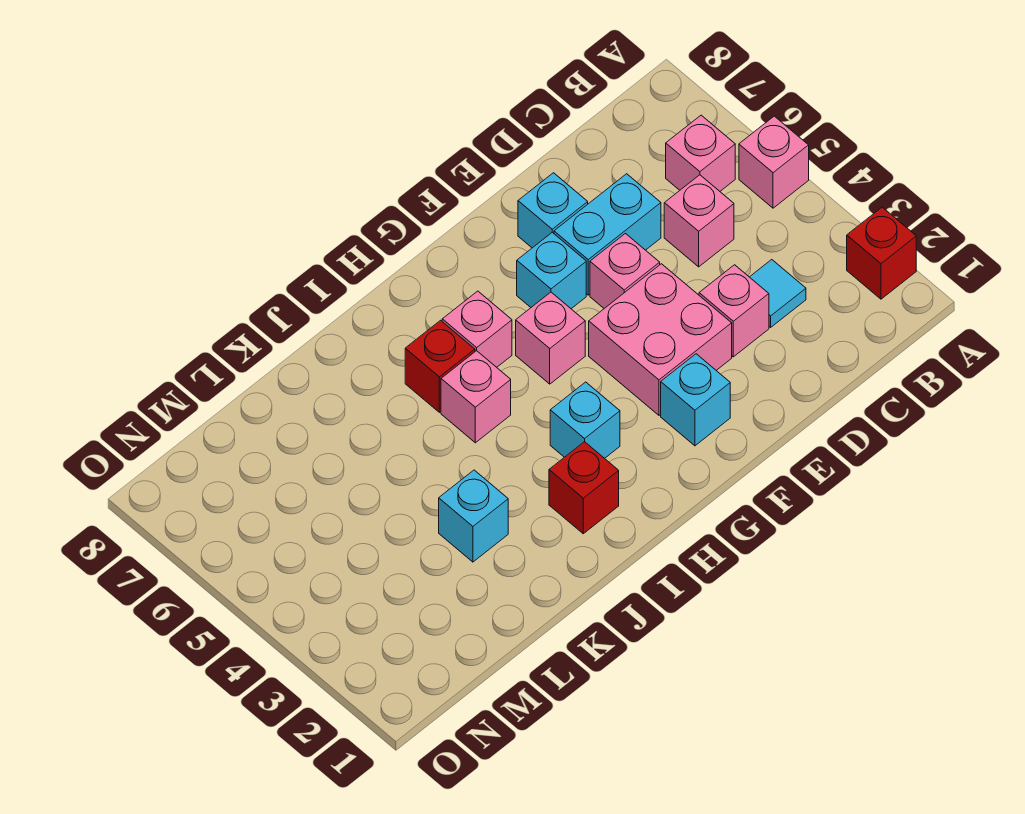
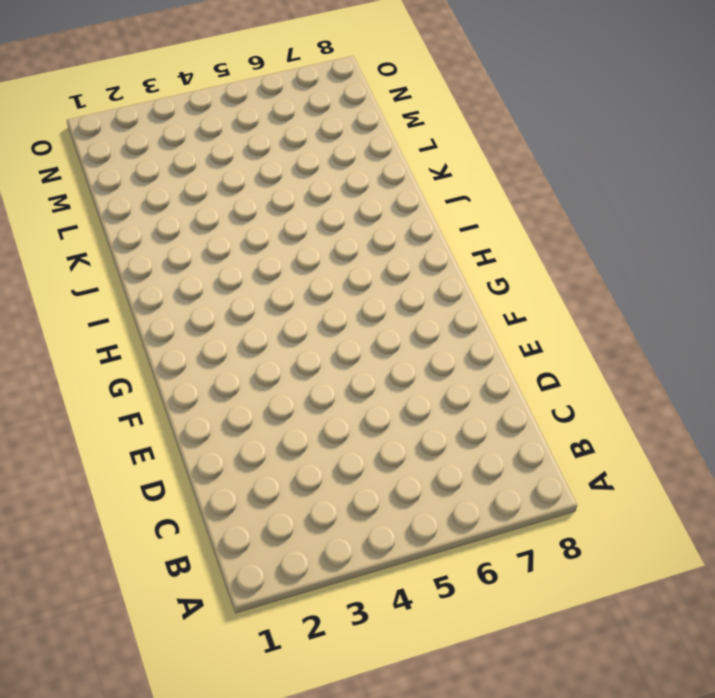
none -> red brick A2 level 1
none -> pink brick A5 level 1
none -> pink brick B6 level 1

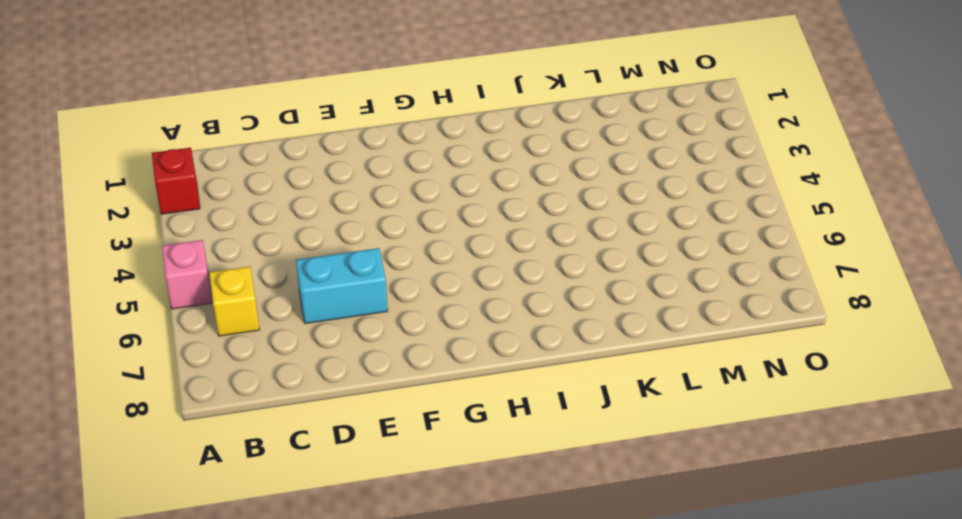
yellow brick B6 level 1 -> pink brick B6 level 1
none -> cyan tile C3 level 1
none -> pink brick C5 level 1
none -> pink brick D3 level 1

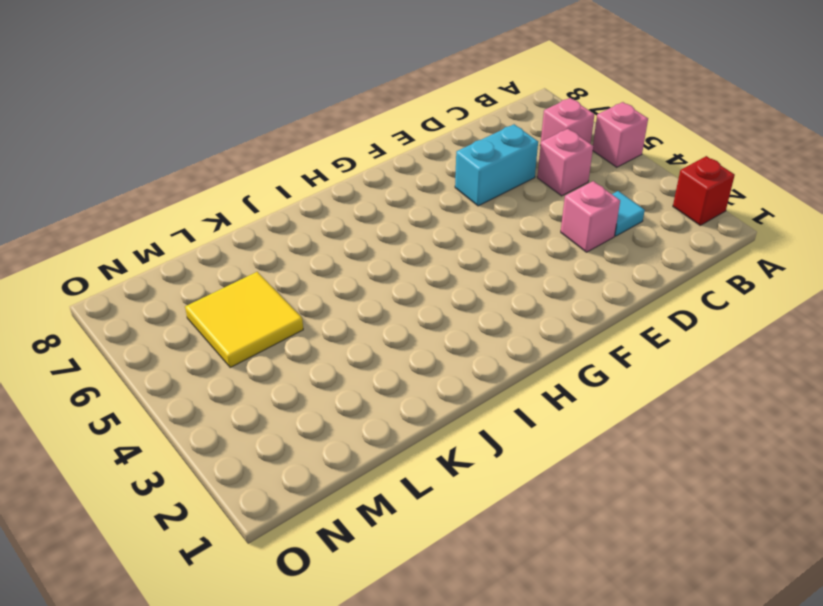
yellow tile L5:M6 level 1 -> none
none -> pink brick E3:F4 level 1
none -> pink brick E5 level 1
none -> cyan brick E7 level 1

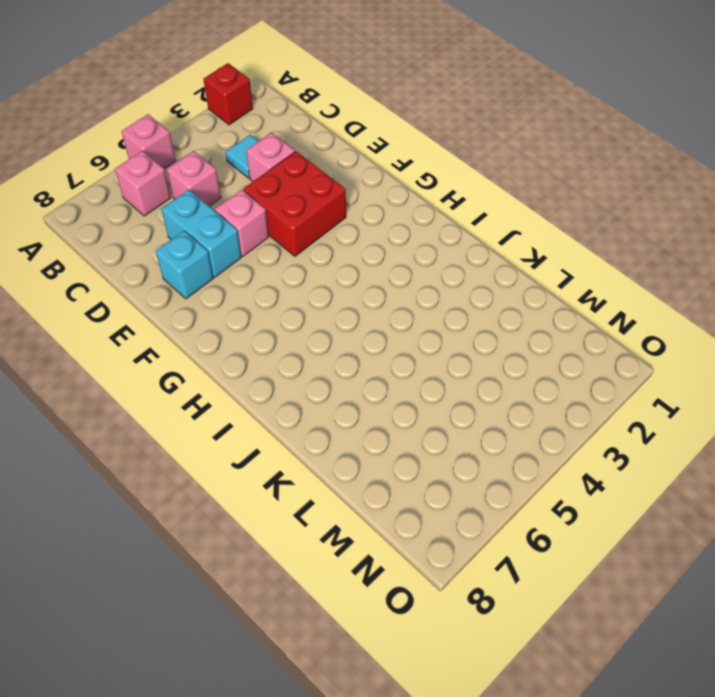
red brick E3:F4 level 1 -> pink brick E3:F4 level 1
none -> cyan brick F2 level 1
none -> cyan brick F6 level 1
none -> pink brick G5 level 1

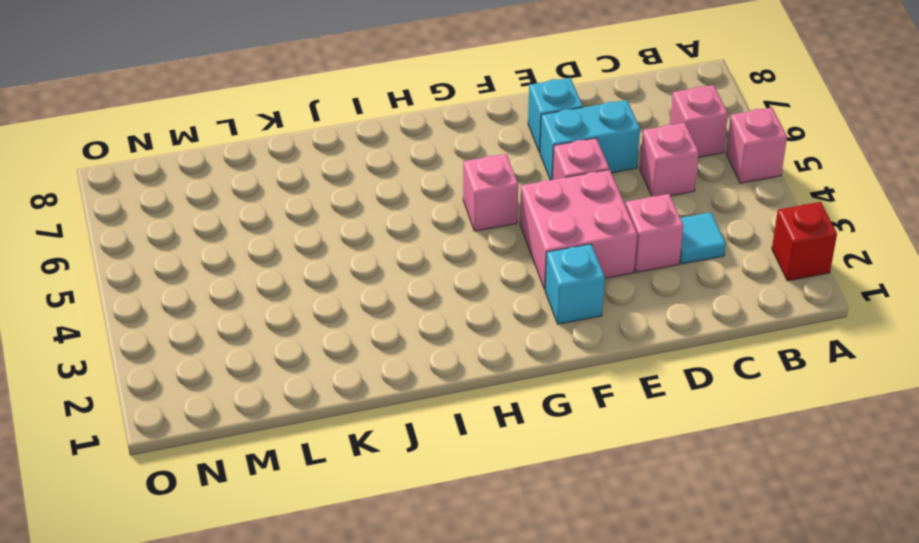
none -> cyan brick F6 level 1
none -> cyan brick H3 level 1
none -> pink brick H6 level 1

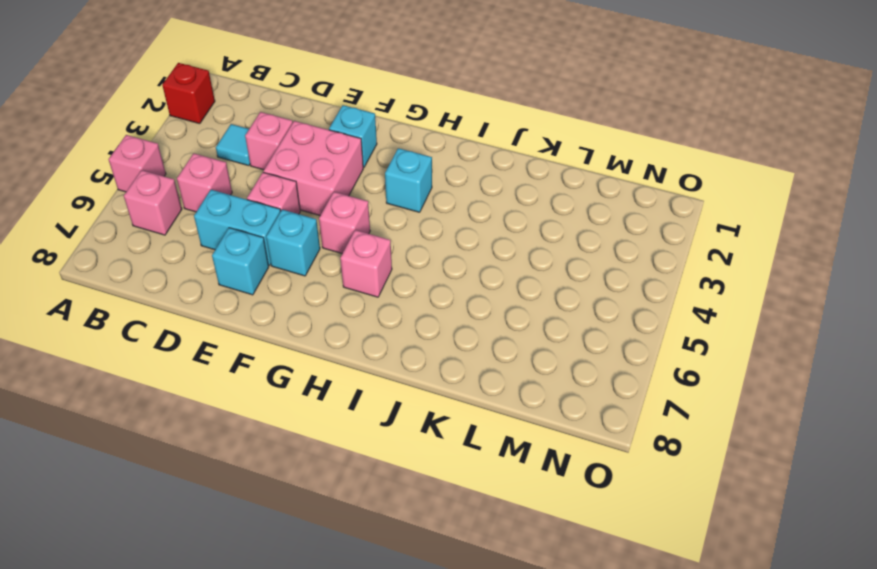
none -> red brick I2 level 1
none -> pink brick I5 level 1
none -> red brick I6 level 1

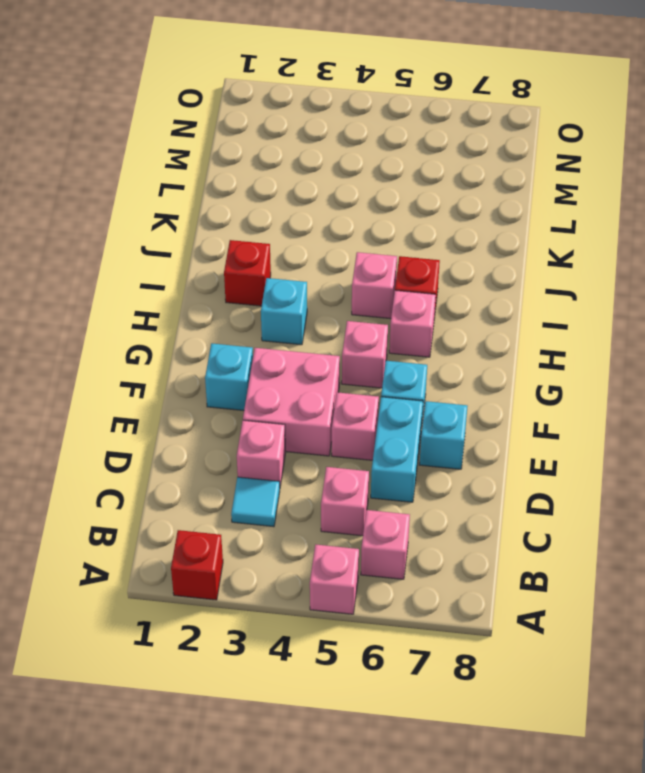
none -> cyan brick K3 level 1

